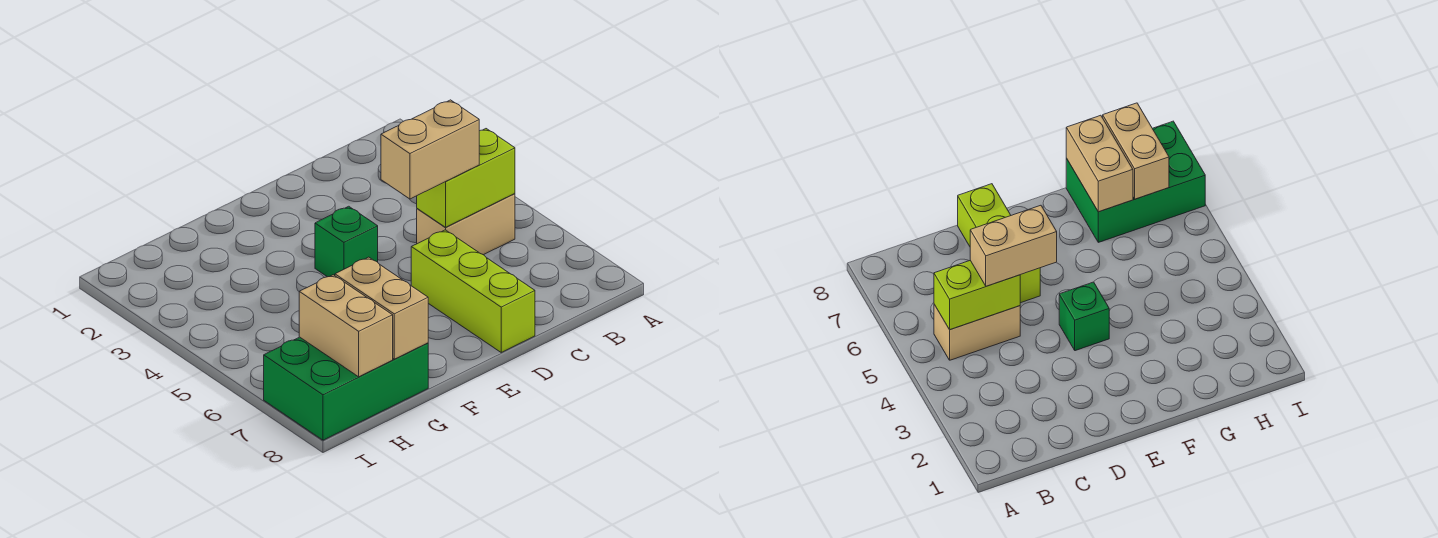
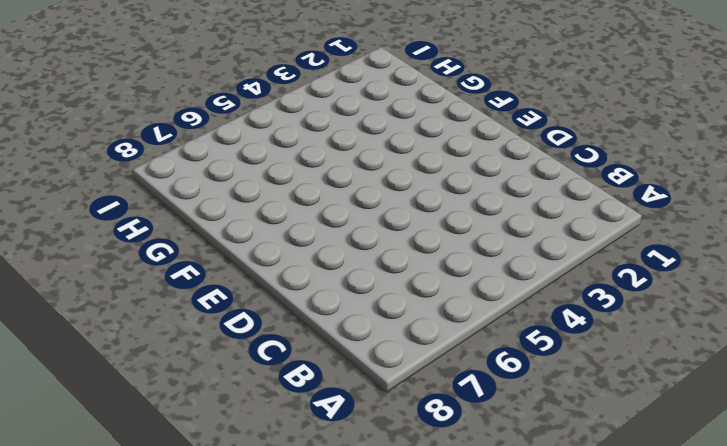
none -> tan brick B5:C5 level 1
none -> lime brick D6:D8 level 1

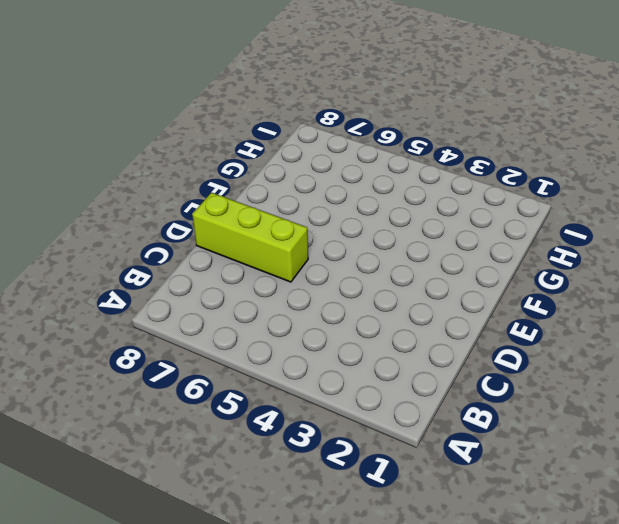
none -> tan brick B5:C5 level 1
none -> green brick E4 level 1

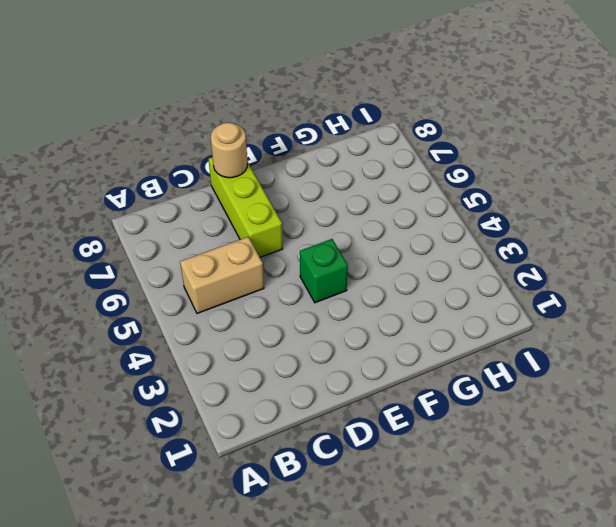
tan round brick D8 level 2 -> none
none -> green brick G7:I8 level 1
none -> lime brick B5:C5 level 2

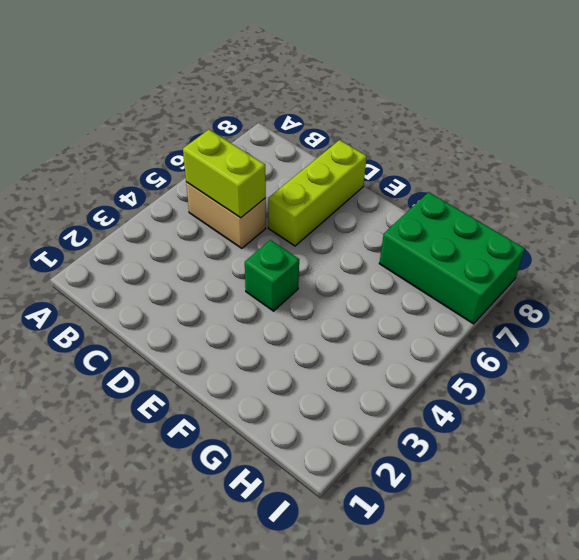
none -> tan brick G7:G8 level 2
none -> tan brick H7:H8 level 2

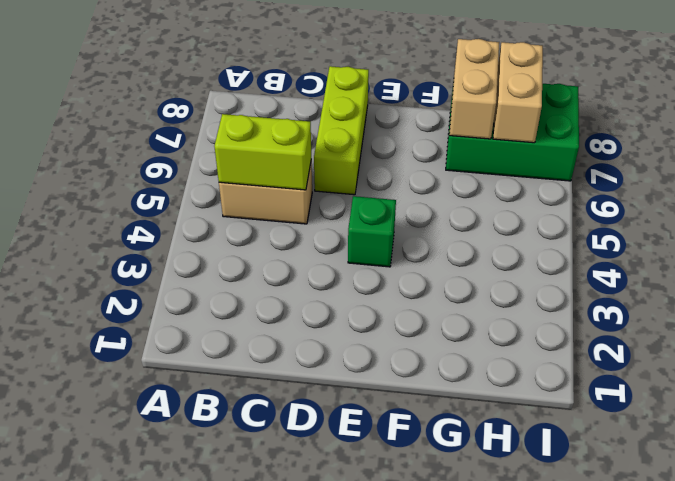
none -> tan brick C5:D5 level 3

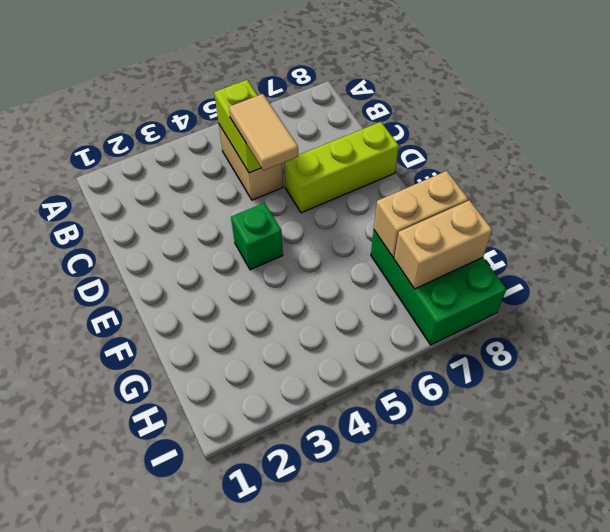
tan tile C5:D5 level 3 -> tan brick C5:D5 level 3

